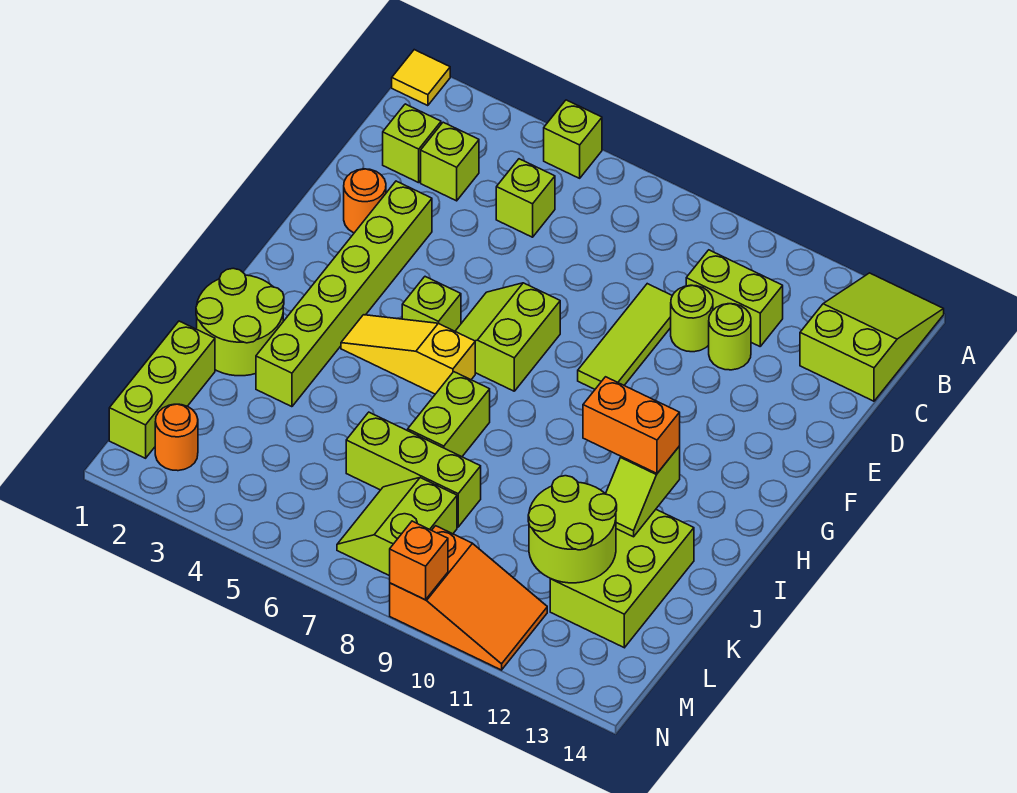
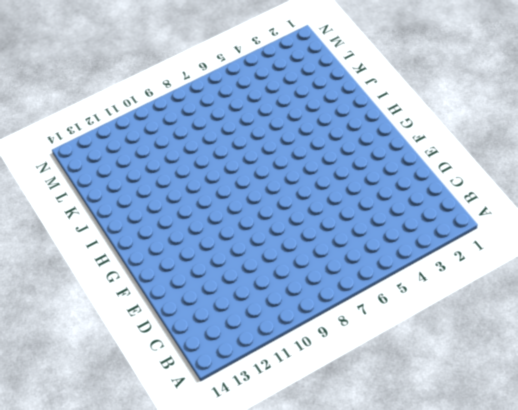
none -> yellow tile A1 level 1
none -> lime brick A5 level 1
none -> lime slope A13:C14 level 1 top C

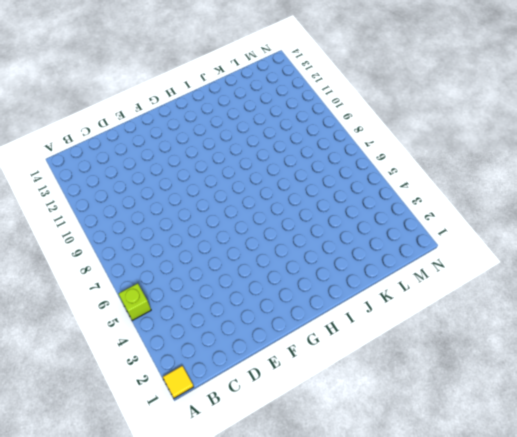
none -> lime slope A13:C14 level 1 top C
none -> lime brick C2 level 1
none -> lime brick C3 level 1

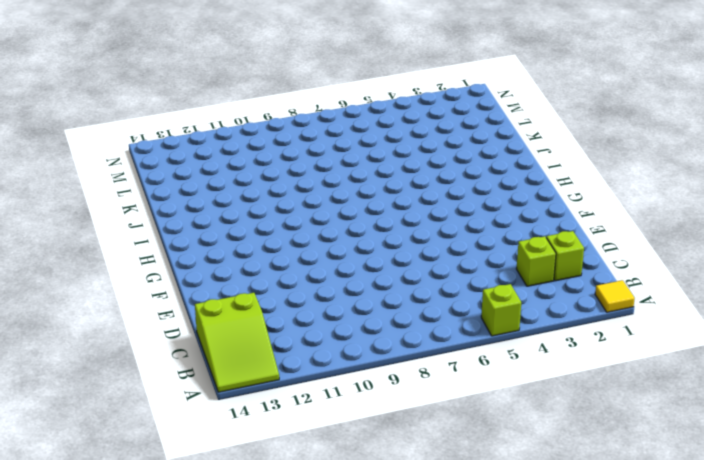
none -> lime brick C5 level 1
none -> lime brick C10:C11 level 1
none -> lime tile D9:F9 level 1

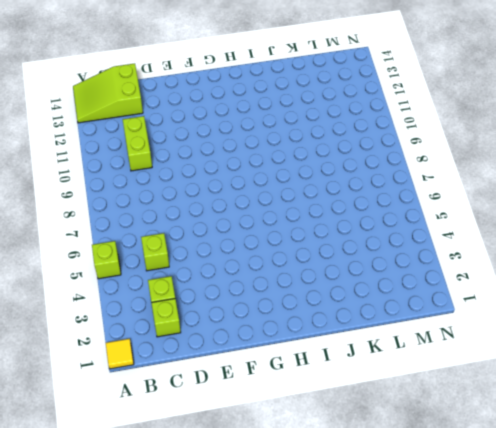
none -> lime tile D9:F9 level 1
none -> lime round brick D10 level 1
none -> lime round brick D11 level 1

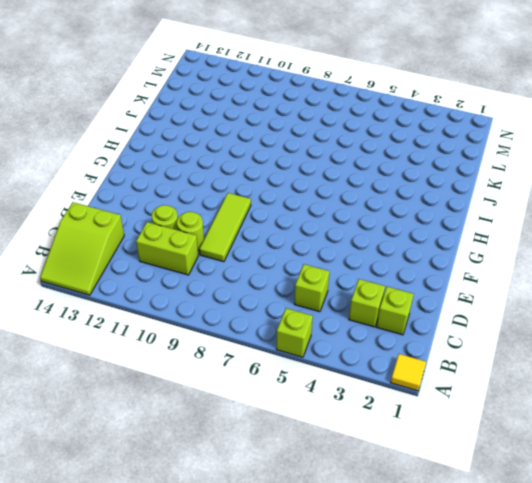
none -> orange round brick E2 level 1
none -> lime brick E3:J3 level 1
none -> lime slope F6:G7 level 1 top 7

